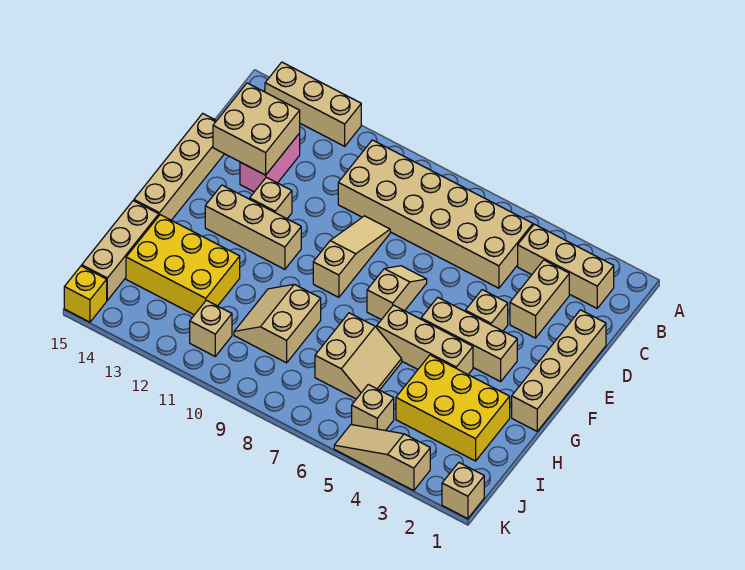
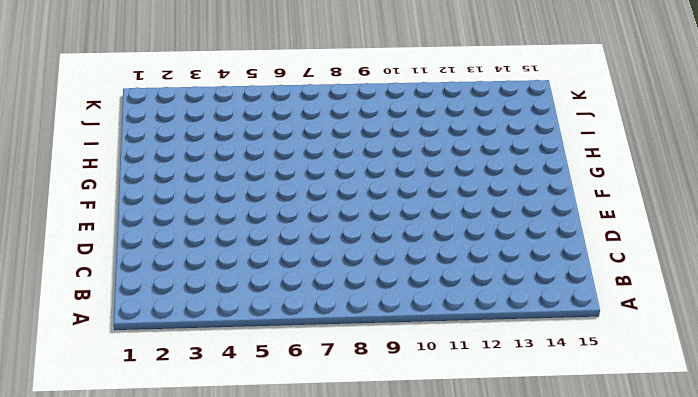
none -> tan brick A12:A14 level 1
none -> tan brick B2:B4 level 1
none -> tan brick B5:C10 level 1

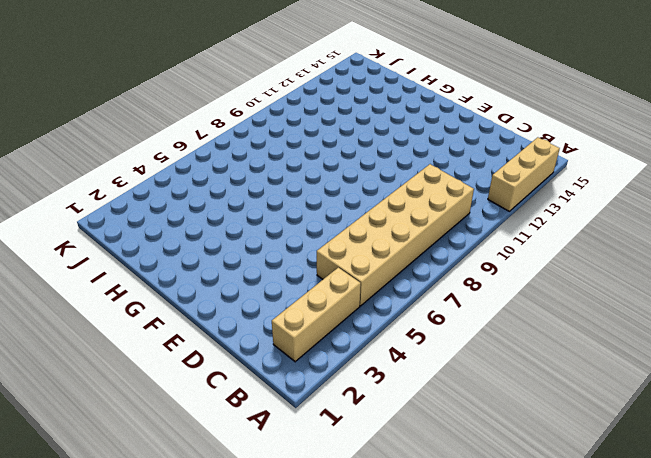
none -> tan brick C3:D3 level 1
none -> pink brick C13:D13 level 1
none -> tan brick D1:G1 level 1

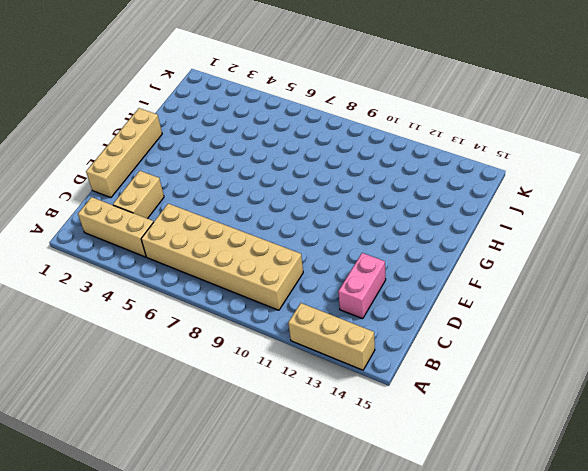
none -> tan slope D9:F9 level 1 top F
none -> tan brick D15:G15 level 1
none -> tan brick E4 level 1

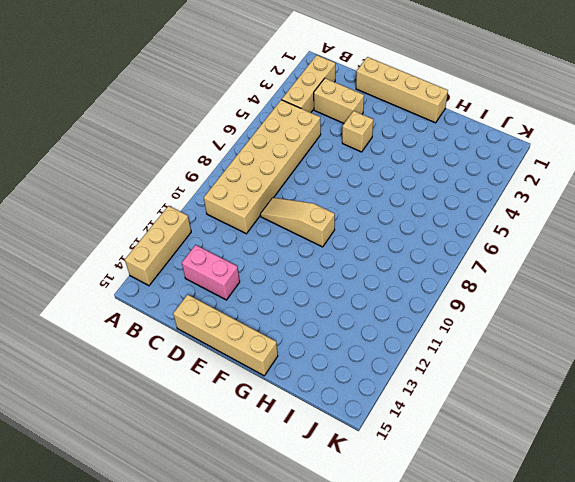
none -> tan slope E7:F7 level 1 top F
none -> tan brick E12 level 1
none -> tan brick F3:F5 level 1

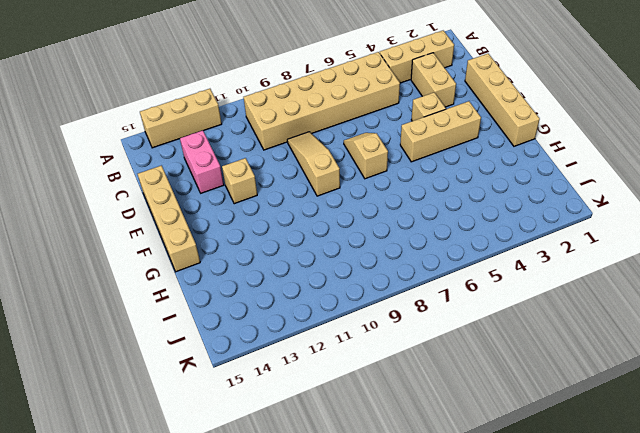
none -> tan brick F11:F13 level 1
none -> tan brick G4:G6 level 1
none -> yellow brick H2:I4 level 1

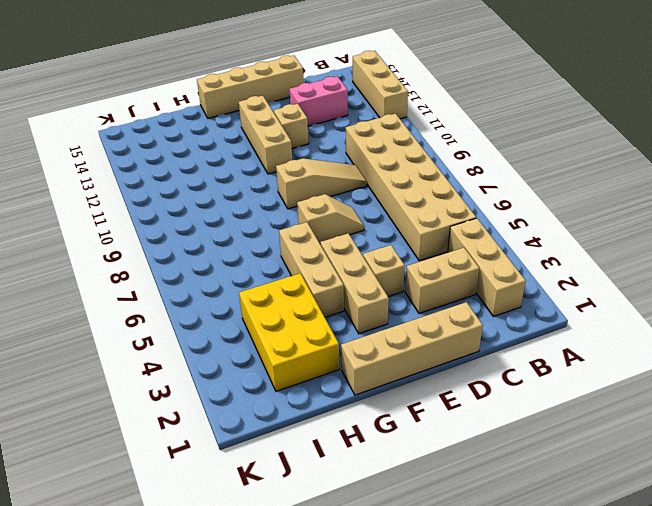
none -> tan slope H6:I7 level 1 top 7
none -> tan slope H9:I10 level 1 top 9
none -> yellow brick H12:I14 level 1

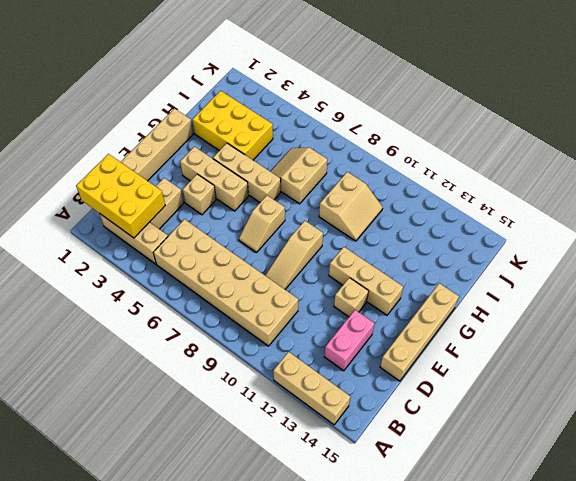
yellow brick B1:C3 level 2 -> yellow brick H12:I14 level 1
none -> tan brick H15:J15 level 1
none -> tan brick J5 level 1
none -> tan brick J11 level 1

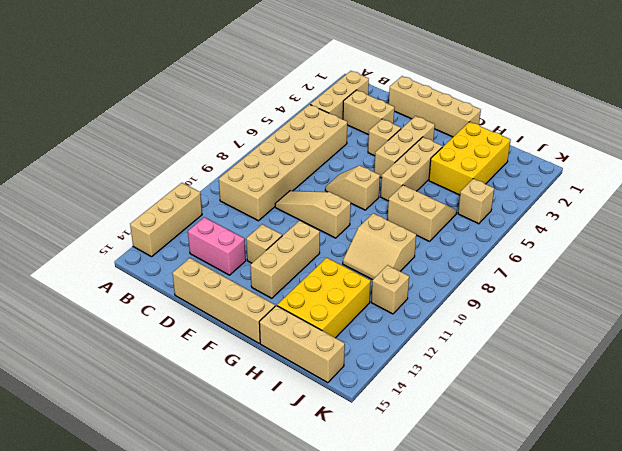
none -> tan brick K1 level 1
none -> tan slope K3:K5 level 1 top 3
none -> yellow brick K15 level 1

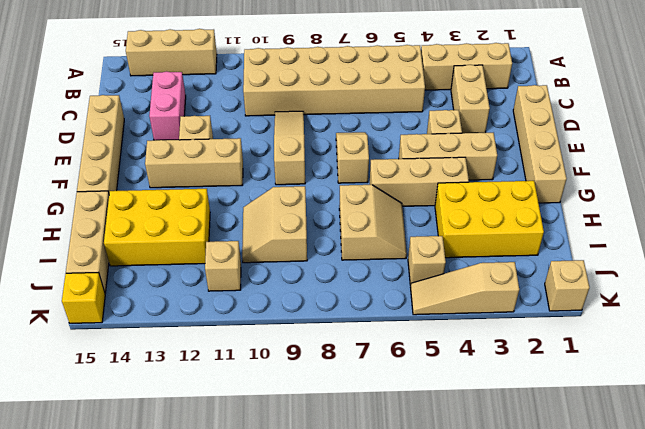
none -> tan brick C13:D14 level 2

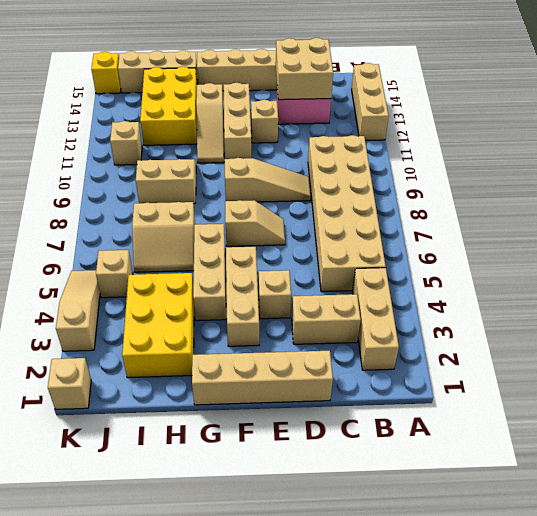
tan slope G11:G13 level 1 top 13 -> none

